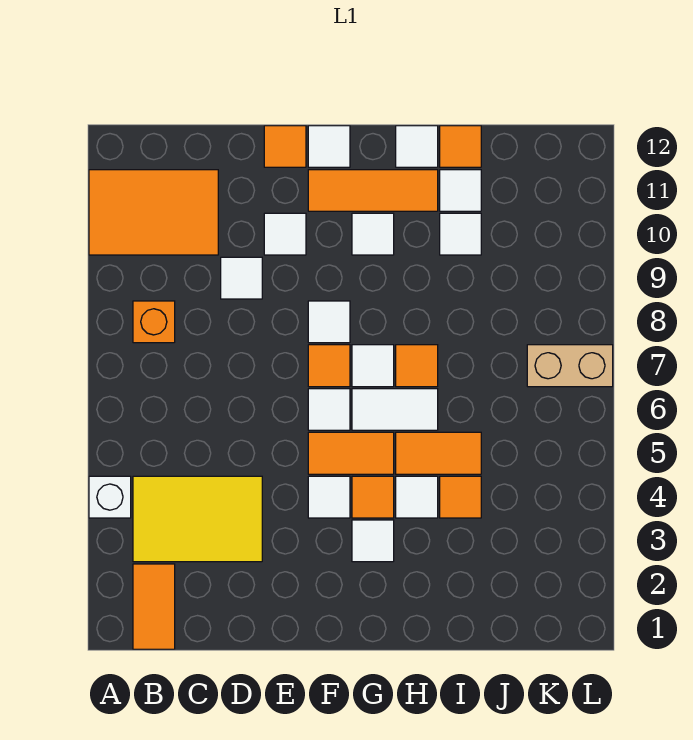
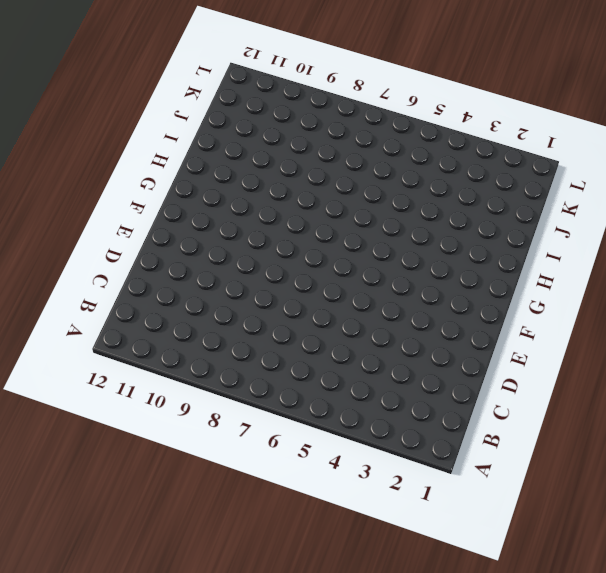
none -> white brick A4 level 1
none -> orange tile A10:C11 level 1
none -> orange tile B1:B2 level 1

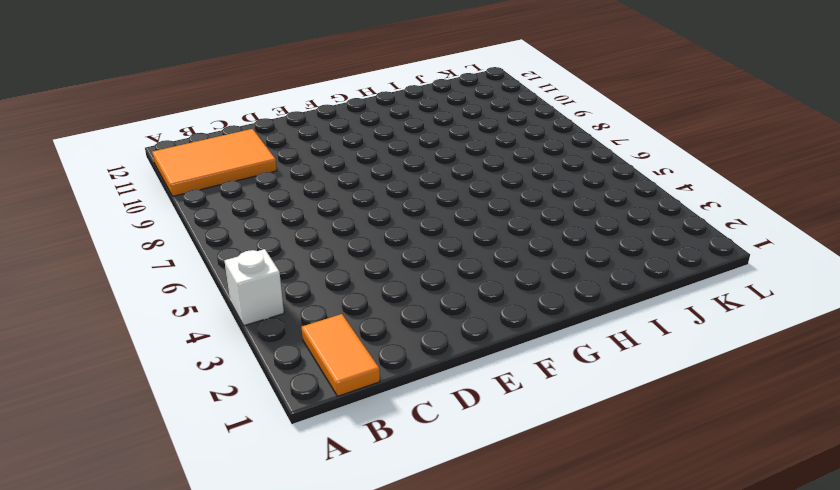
none -> yellow tile B3:D4 level 1
none -> orange brick B8 level 1
none -> white tile D9 level 1

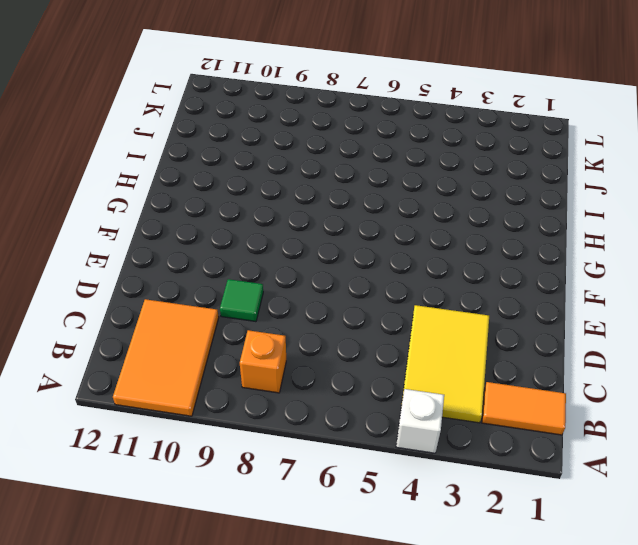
green tile D9 level 1 -> white tile D9 level 1
none -> white tile E10 level 1
none -> orange tile E12 level 1
none -> white tile F4 level 1

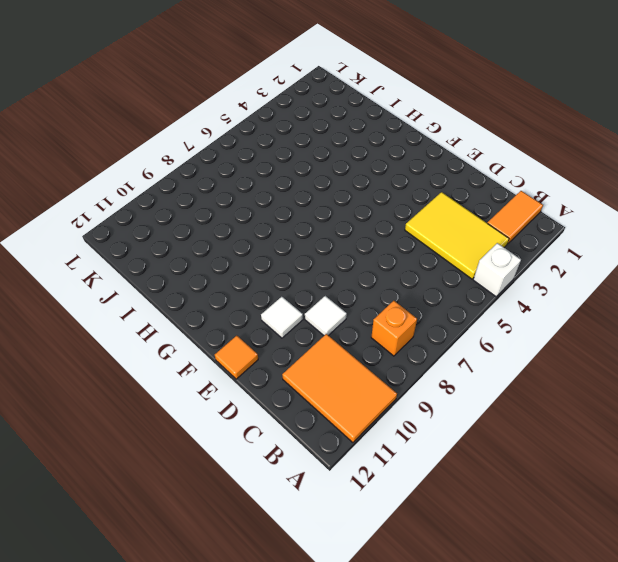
none -> white tile F4 level 1
none -> orange tile F5:G5 level 1
none -> white tile F6 level 1

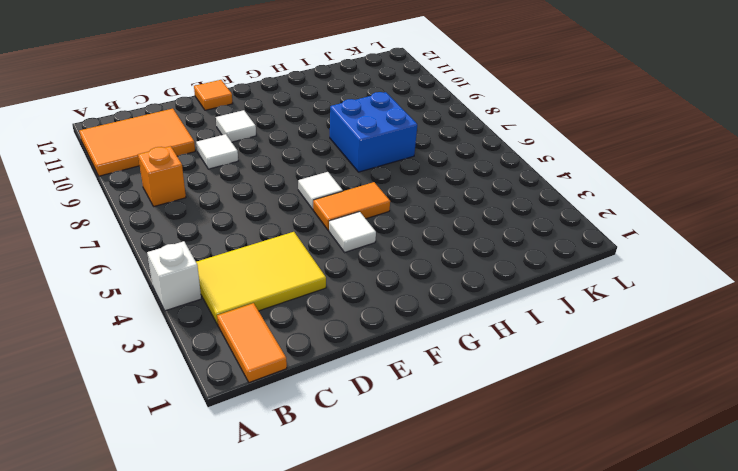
blue brick H7:I8 level 1 -> orange tile H7 level 1
none -> orange tile F7 level 1
none -> white tile F8 level 1
none -> orange tile F11:H11 level 1

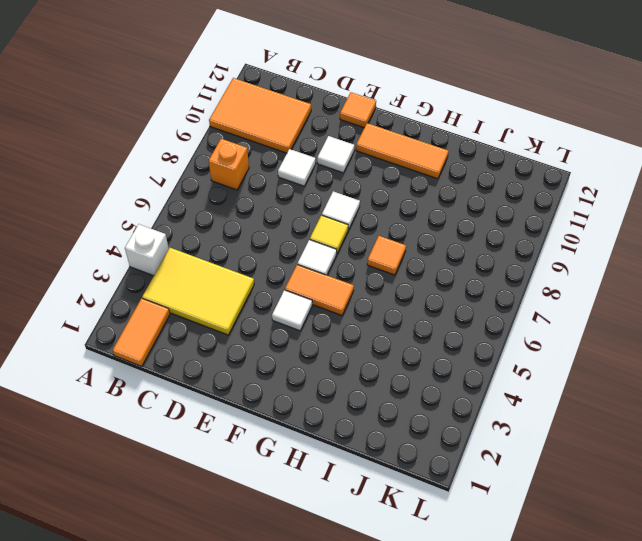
yellow tile F7 level 1 -> orange tile F7 level 1
none -> white tile F12 level 1
none -> white tile G3 level 1
none -> orange tile G4 level 1

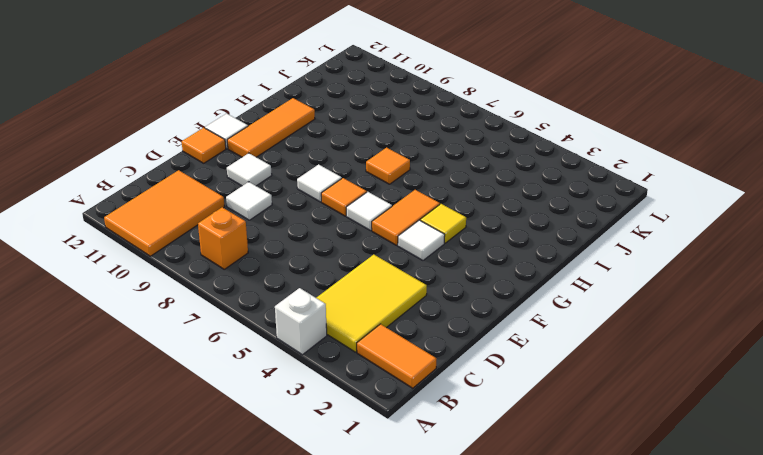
yellow tile G4 level 1 -> orange tile G4 level 1
none -> white tile G3 level 1
none -> white tile G6:H6 level 1
none -> white tile G7 level 1

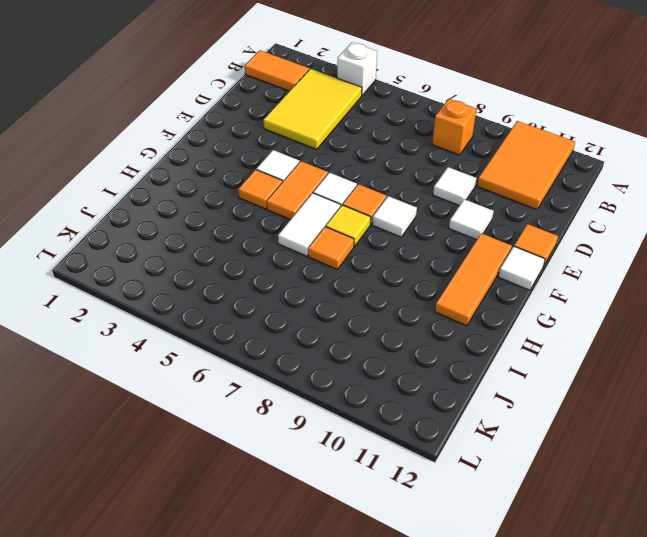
yellow tile G7 level 1 -> white tile G7 level 1
none -> white tile G3 level 1
none -> white tile G10 level 1
none -> white tile H4 level 1

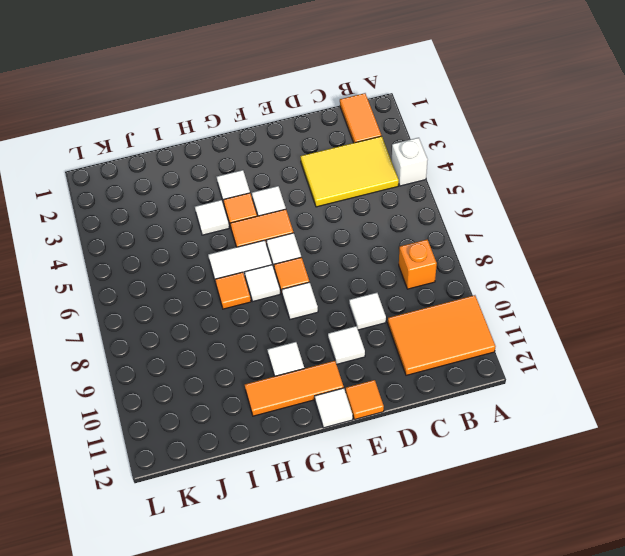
none -> orange tile H5:I5 level 1
none -> white tile H12 level 1
none -> orange tile I4 level 1

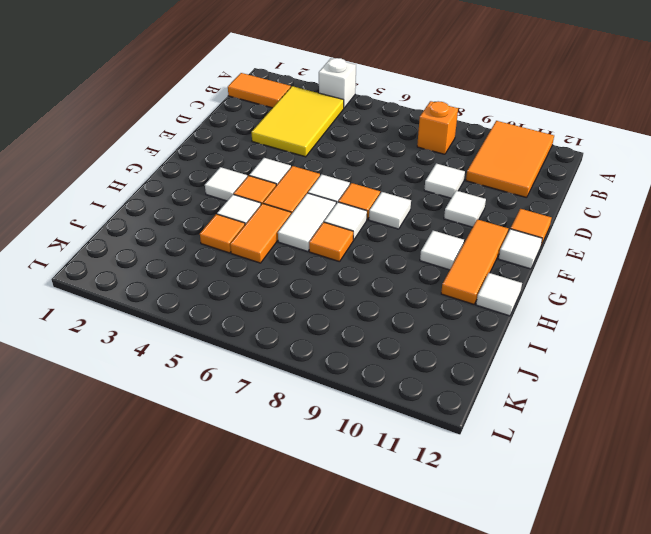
none -> white tile I10 level 1
none -> white tile I11 level 1
none -> orange tile I12 level 1

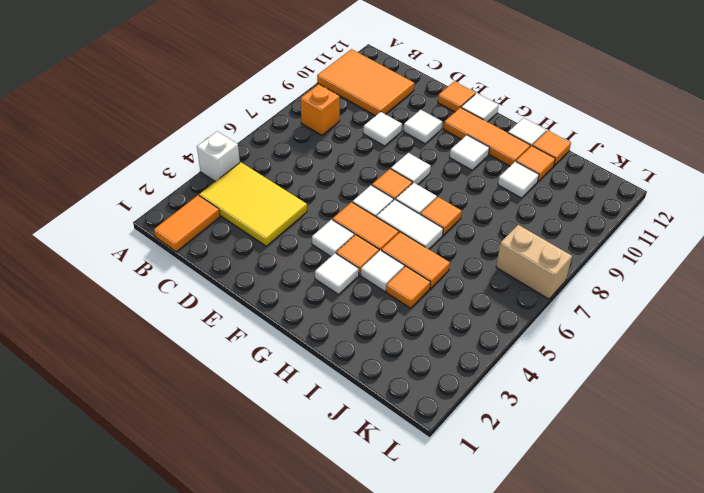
orange tile I11 level 1 -> white tile I11 level 1

